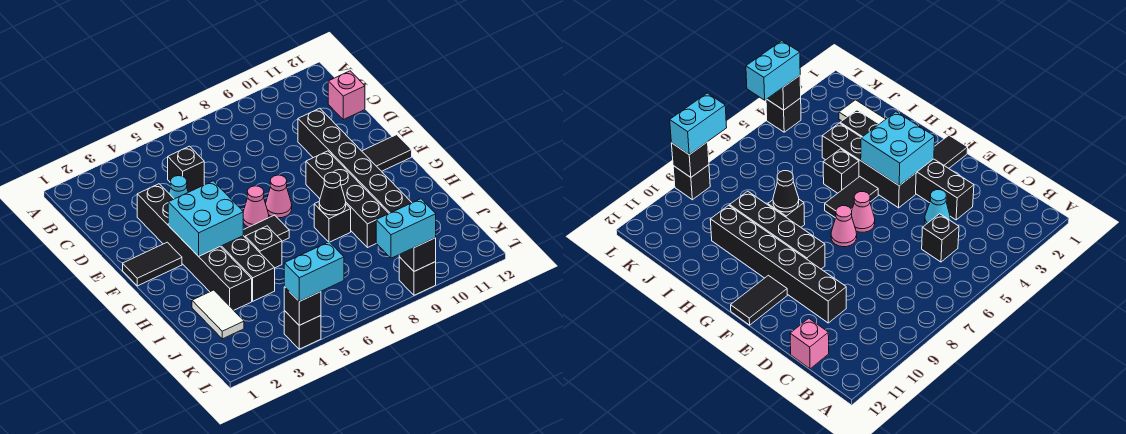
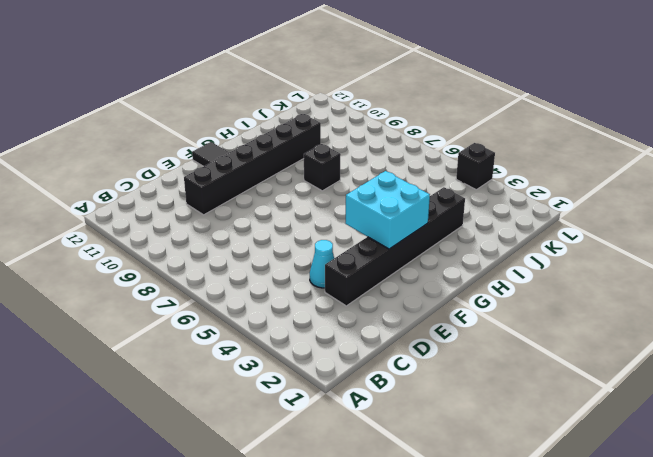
none -> black brick C5 level 1
none -> pink brick C12 level 1
none -> black tile F1:F2 level 1

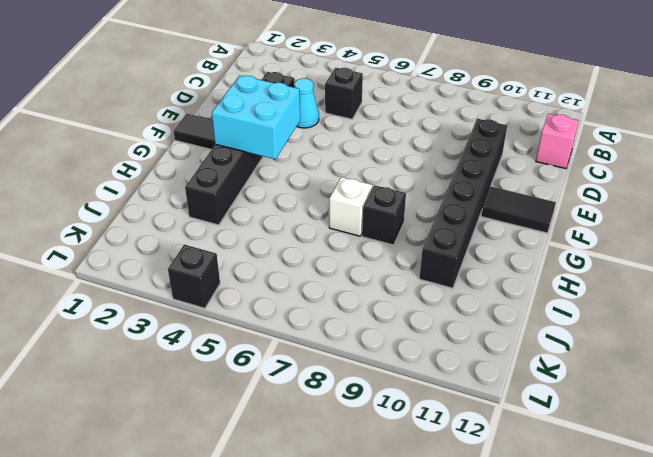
white brick H7 level 1 -> none
none -> black brick F4:I4 level 1
none -> pink cone F6 level 1
none -> pink cone F7 level 1

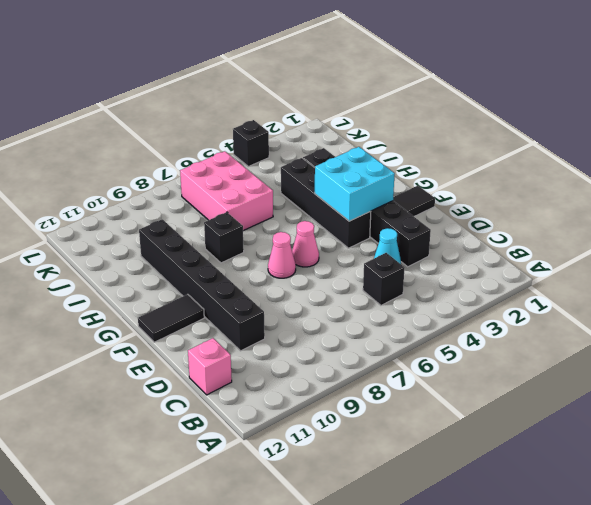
pink brick I6:K7 level 1 -> none
none -> black brick F9:I9 level 1
none -> black tile G5:G6 level 1
none -> black brick H5 level 1

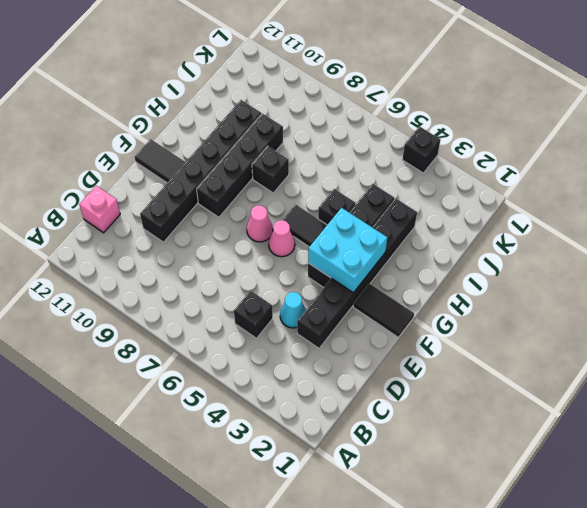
none -> white tile I2:J2 level 1
none -> black brick L9 level 1
none -> black cone H8 level 2

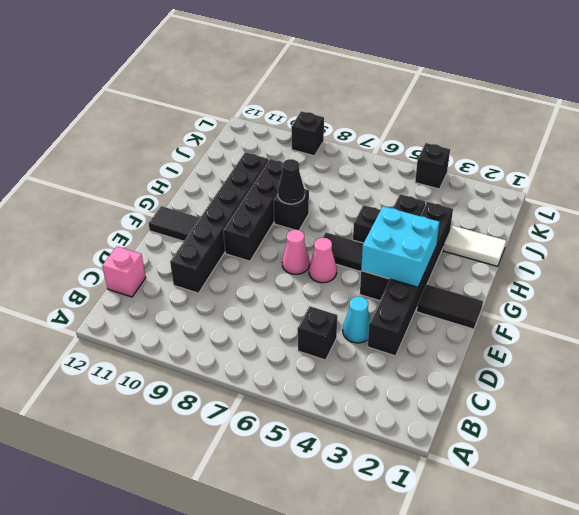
white tile I1:I2 level 1 -> white tile I2:J2 level 1
none -> black brick L4 level 2
none -> black brick L9 level 2
none -> cyan brick L4:L5 level 3

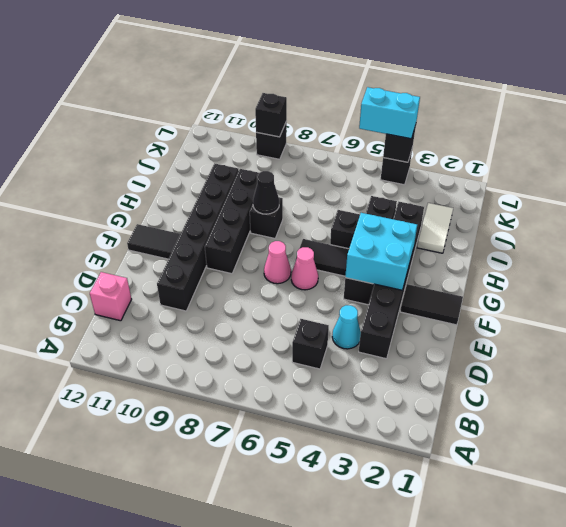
none -> cyan brick L8:L9 level 3

